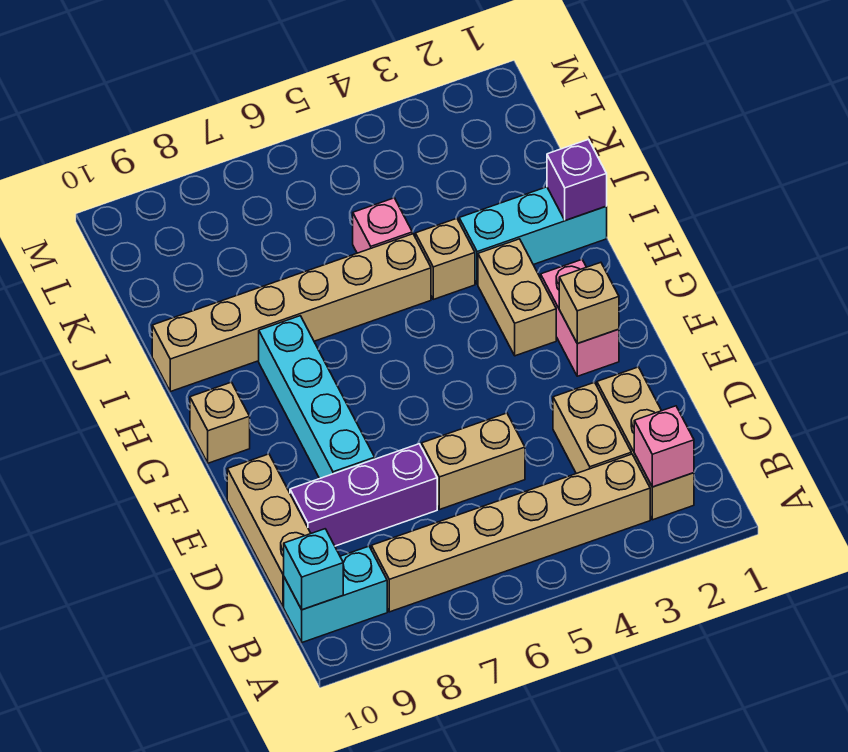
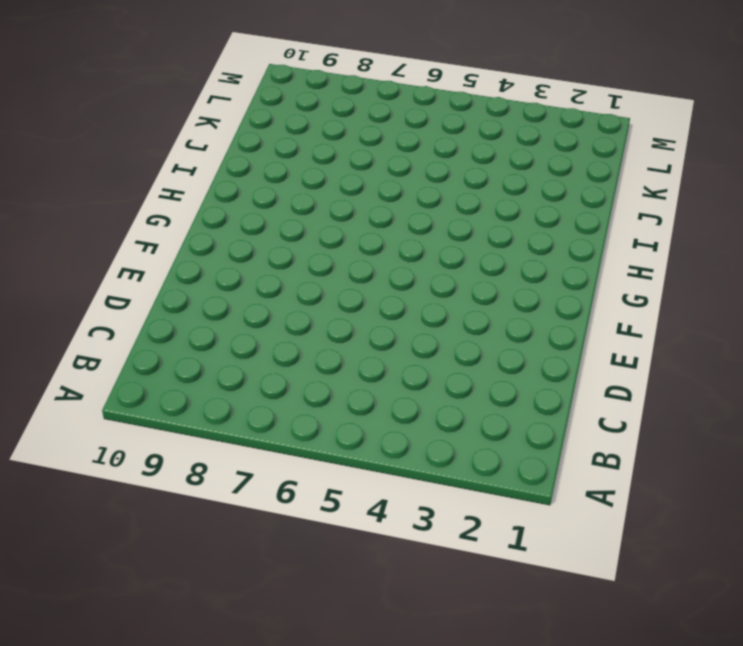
none -> tan brick B2:D2 level 1
none -> tan brick B3:B8 level 1
none -> cyan brick B9:B10 level 1

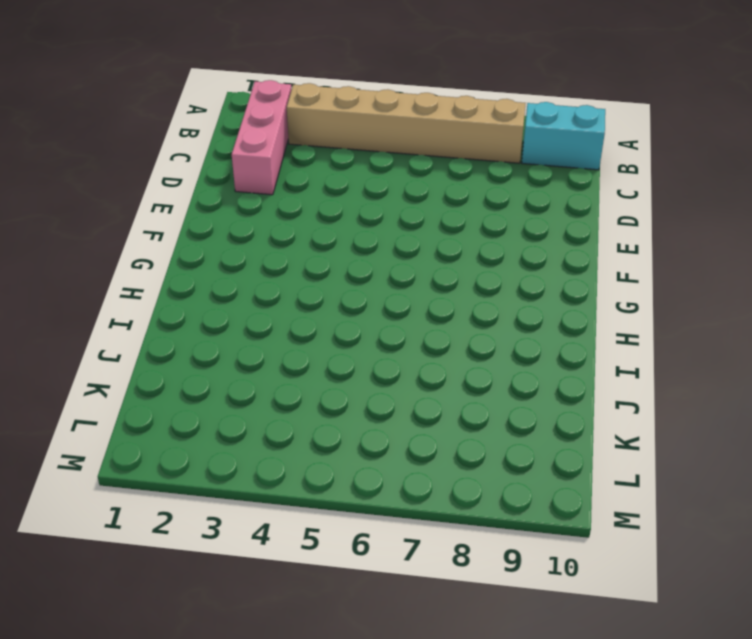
pink brick B2:D2 level 1 -> tan brick B2:D2 level 1
none -> tan brick C3:D3 level 1
none -> tan brick C10:E10 level 1
none -> tan brick D5:D6 level 1

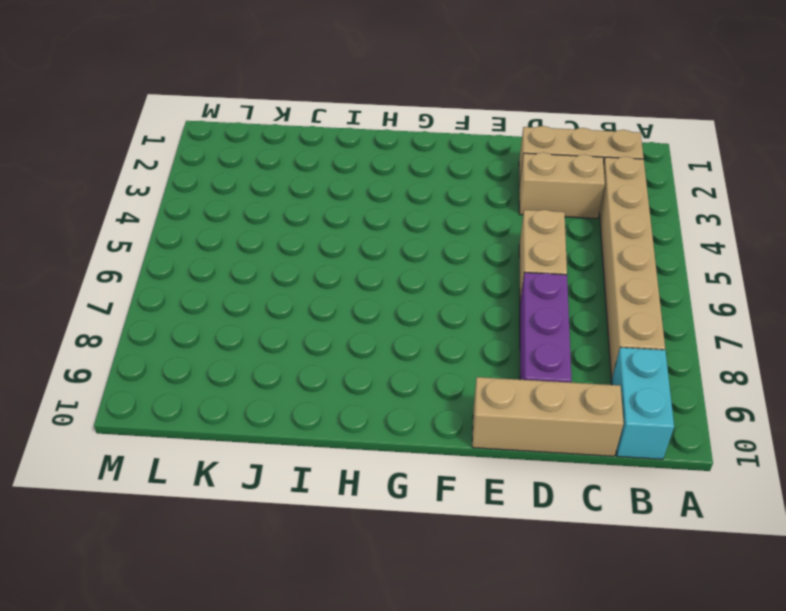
none -> cyan brick E8:H8 level 1
none -> pink brick F2:G2 level 1
none -> tan brick G3:H3 level 1

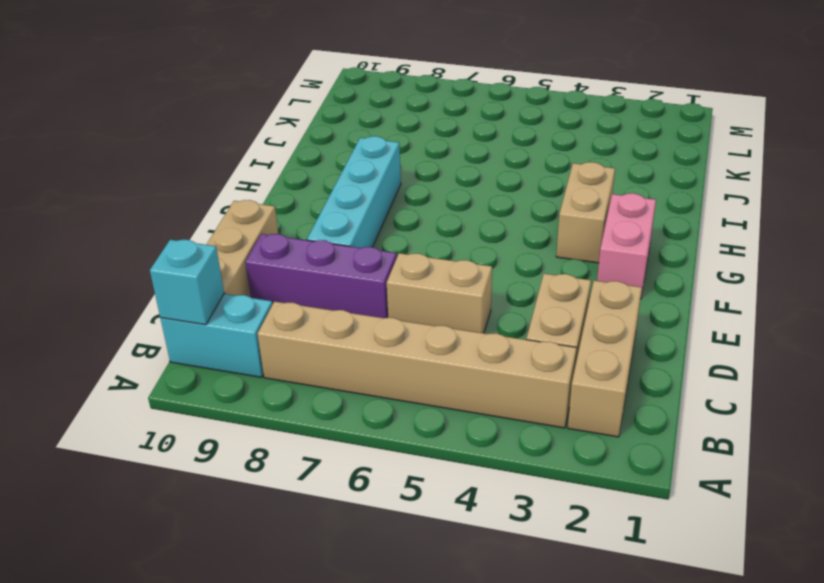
none -> tan brick G10 level 1
none -> cyan brick I1:I3 level 1
none -> tan brick I4 level 1

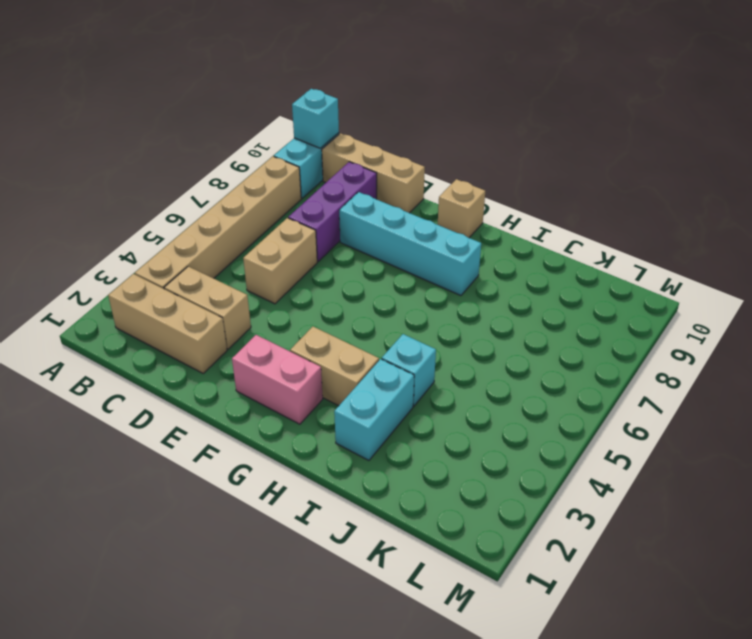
cyan brick I2:I3 level 1 -> cyan brick I1:I3 level 1
cyan brick I4 level 1 -> tan brick I4 level 1
none -> tan brick I5:I10 level 1
none -> pink brick J5 level 1
none -> pink brick B2 level 2

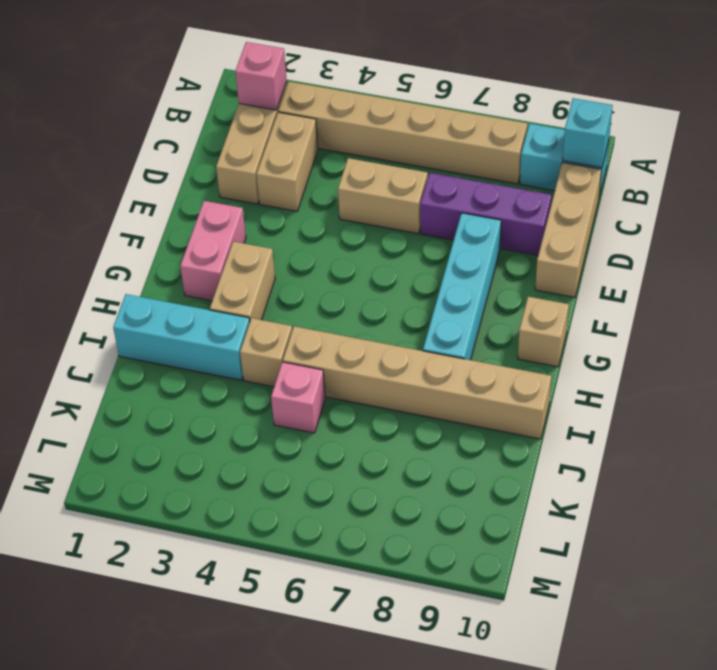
none -> tan brick F2 level 2
none -> purple brick I1 level 2

